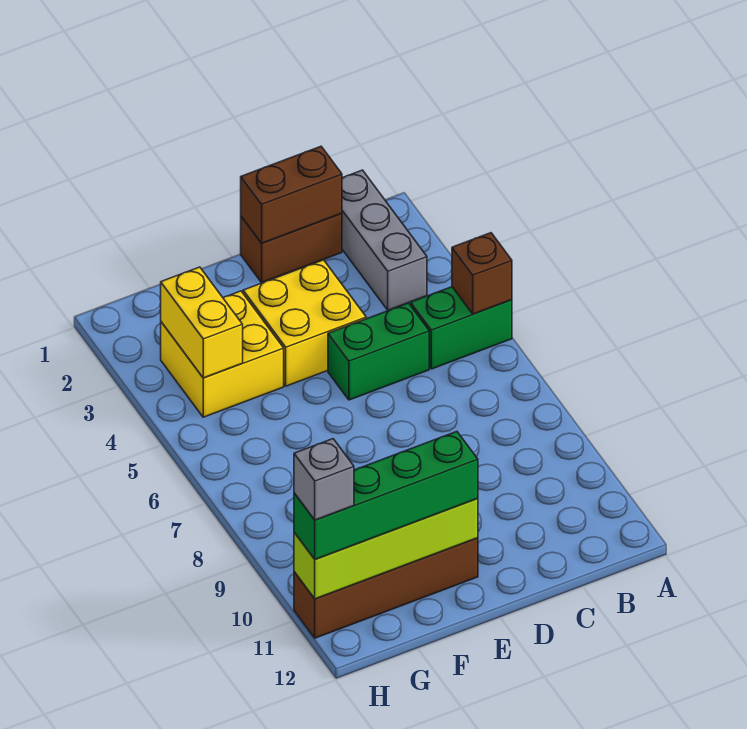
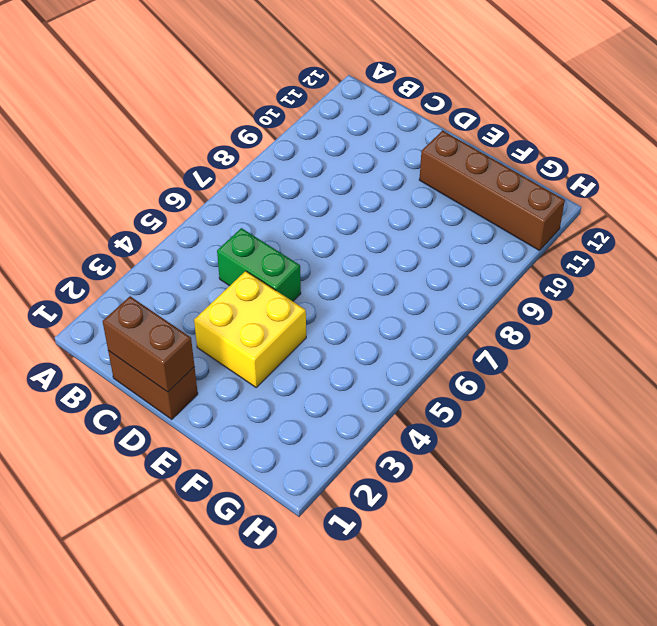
none -> green brick A5:B5 level 1
none -> grey brick B1:B3 level 1
none -> yellow brick F3:G4 level 1

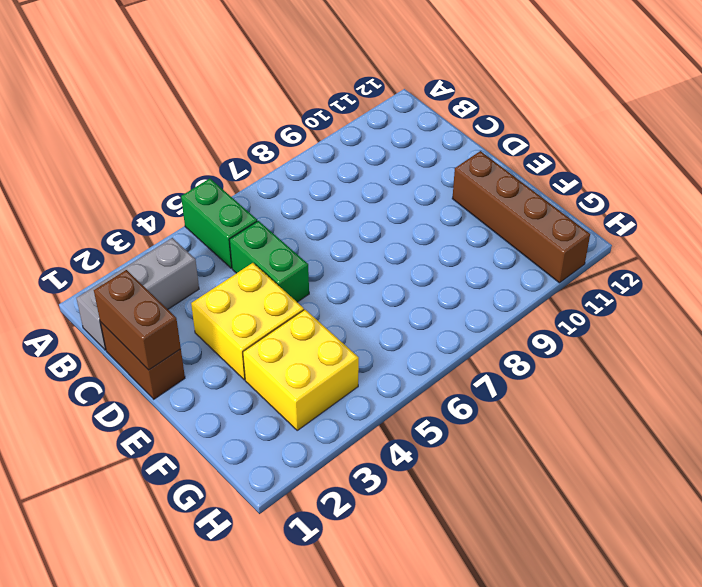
none -> brown brick A5 level 2
none -> lime brick E11:H11 level 2
none -> yellow brick G3:G4 level 2

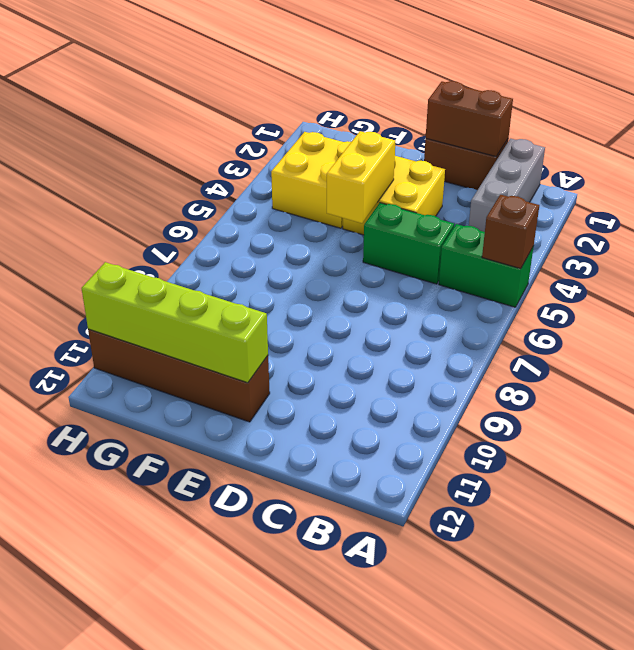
yellow brick E4:E5 level 2 -> yellow brick G3:G4 level 2
none -> green brick E11:H11 level 3
none -> grey brick H11 level 4

